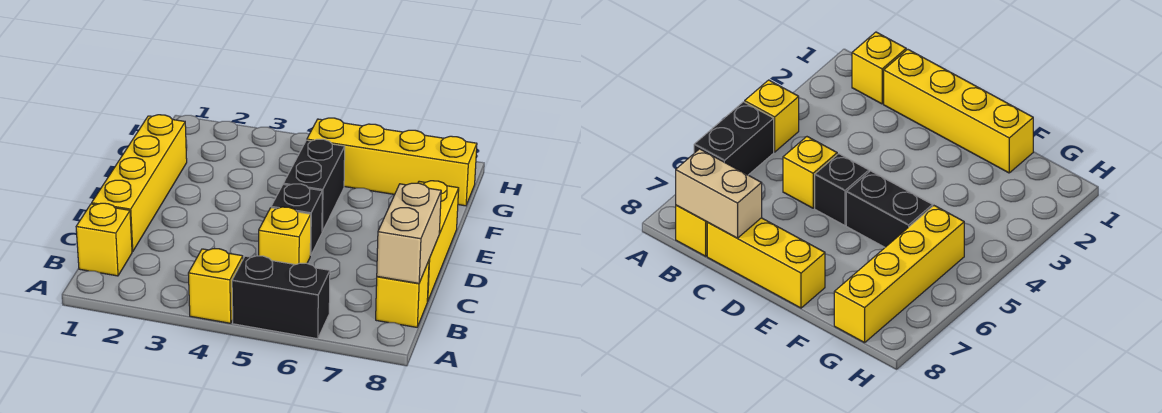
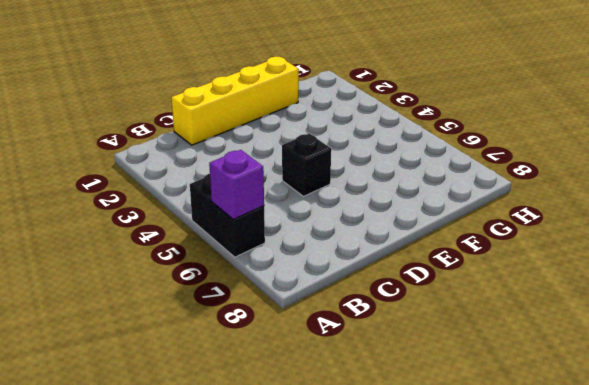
purple brick A6 level 2 -> none
none -> yellow brick A4 level 1
none -> yellow brick B1 level 1

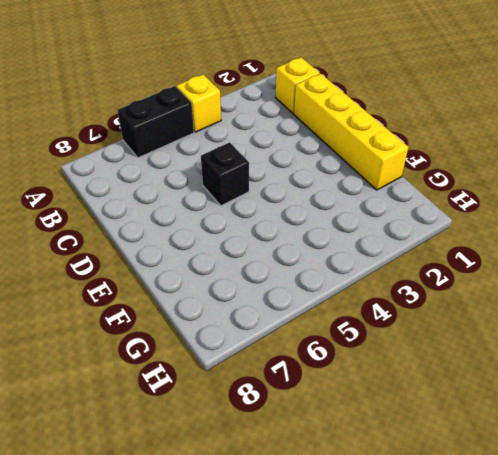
none -> yellow brick B8 level 1
none -> yellow brick C5 level 1

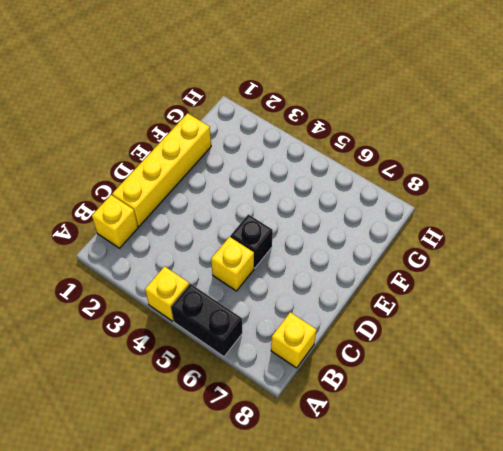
none -> yellow brick C8:E8 level 1
none -> black brick E5:F5 level 1

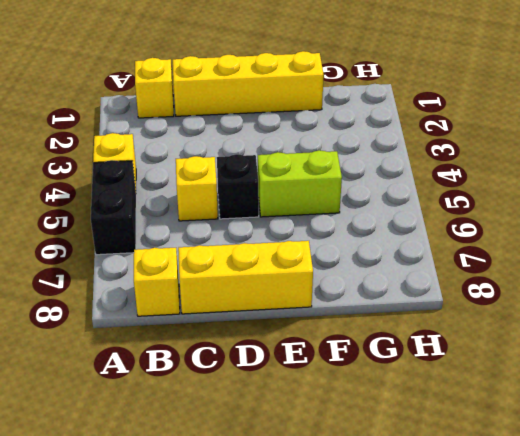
lime brick E5:F5 level 1 -> black brick E5:F5 level 1
none -> yellow brick G5:G8 level 1
none -> tan brick B8:C8 level 2

